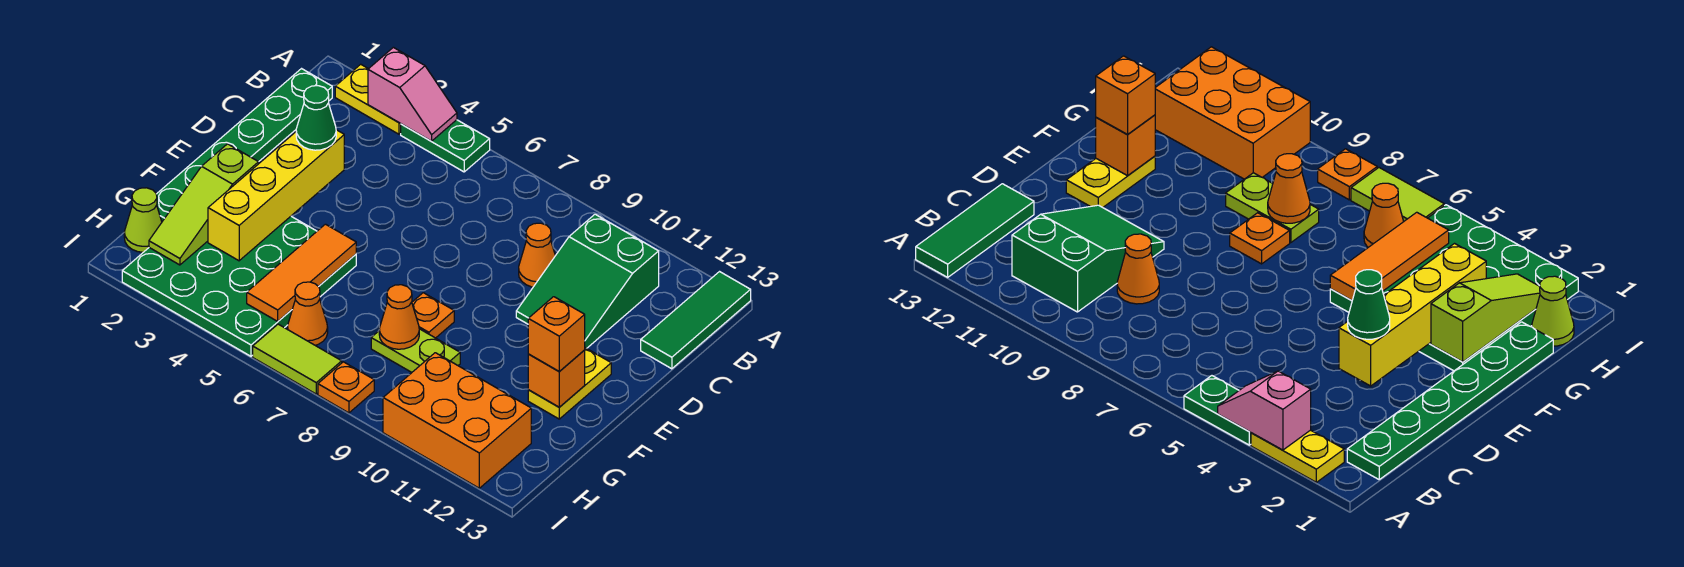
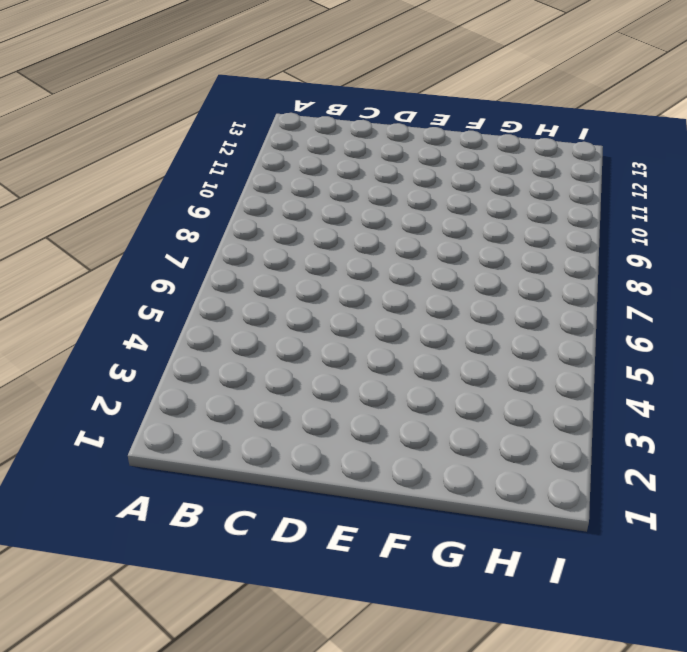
none -> yellow plate A2:A3 level 1
none -> green plate A4:A5 level 1
none -> green tile A13:C13 level 1

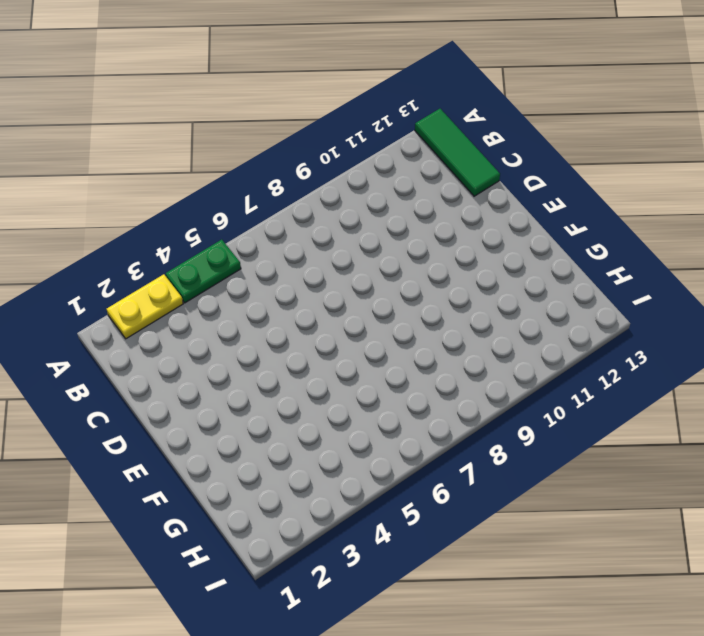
none -> green plate B1:G1 level 1
none -> green slope B10:D11 level 1 top B
none -> orange cone C9 level 1

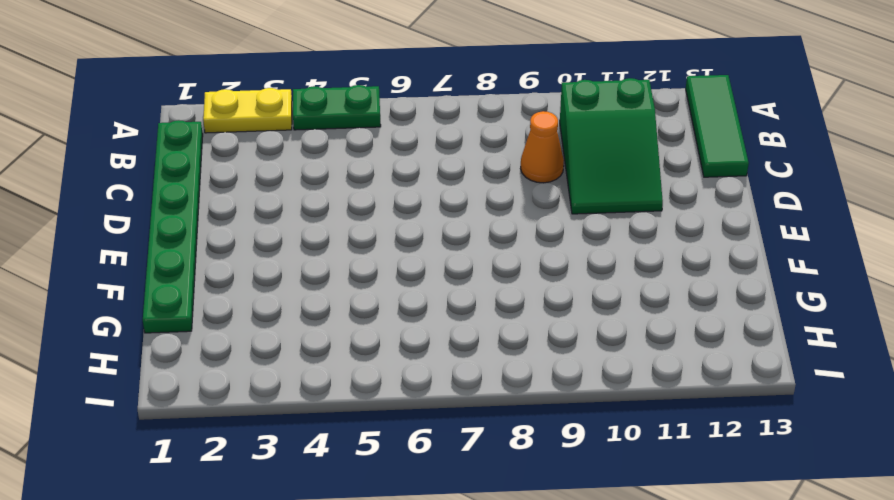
none -> yellow plate E12:F12 level 1
none -> green plate F2:I5 level 1
none -> orange plate F8 level 1

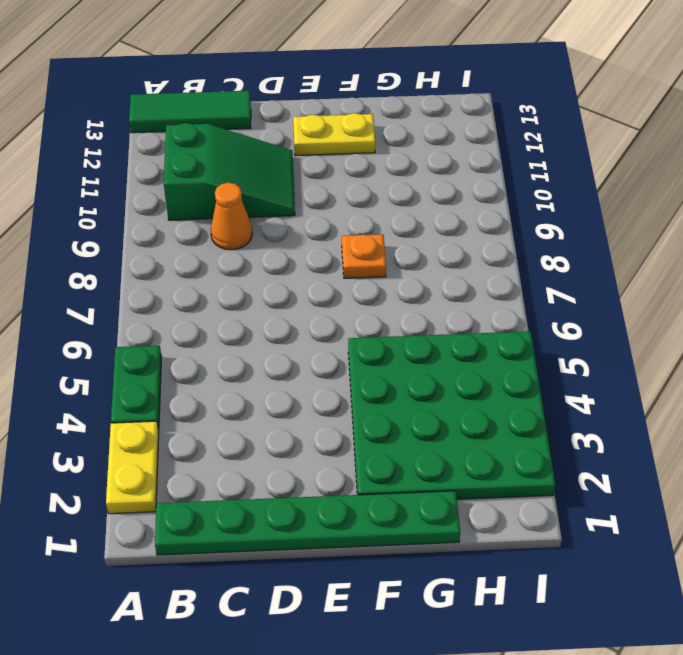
none -> lime plate G8:G9 level 1
none -> lime cone H1 level 1
none -> orange cone H6 level 1

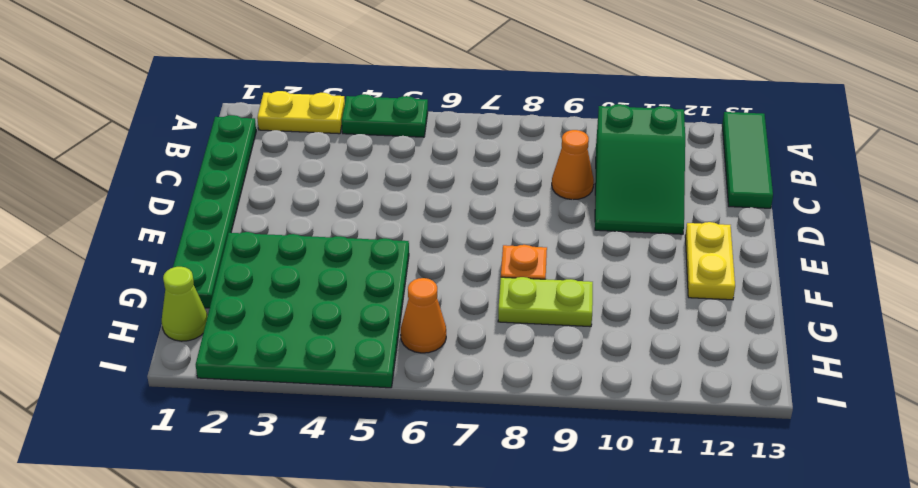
none -> orange brick H10:I12 level 1
none -> lime tile I6:I7 level 1
none -> orange plate I8 level 1

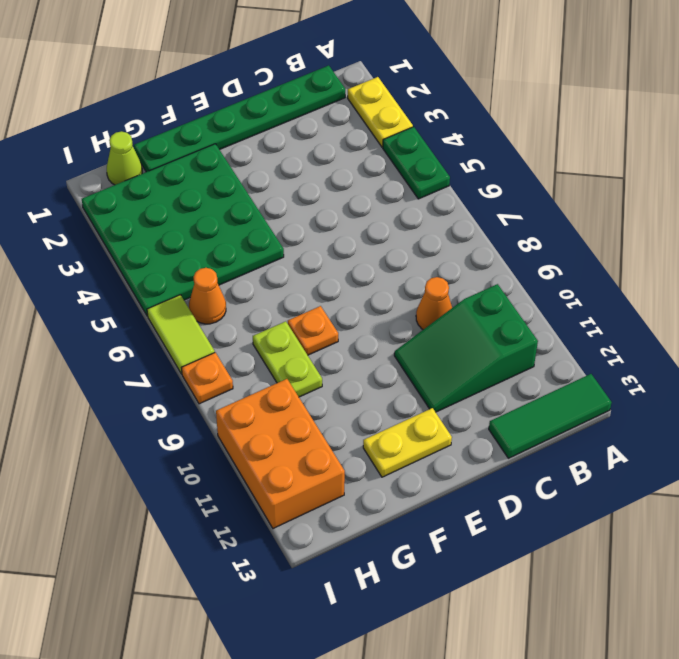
none -> pink slope A3:A4 level 2 top 3
none -> yellow brick D3:G3 level 2
none -> lime slope F2:H2 level 2 top F

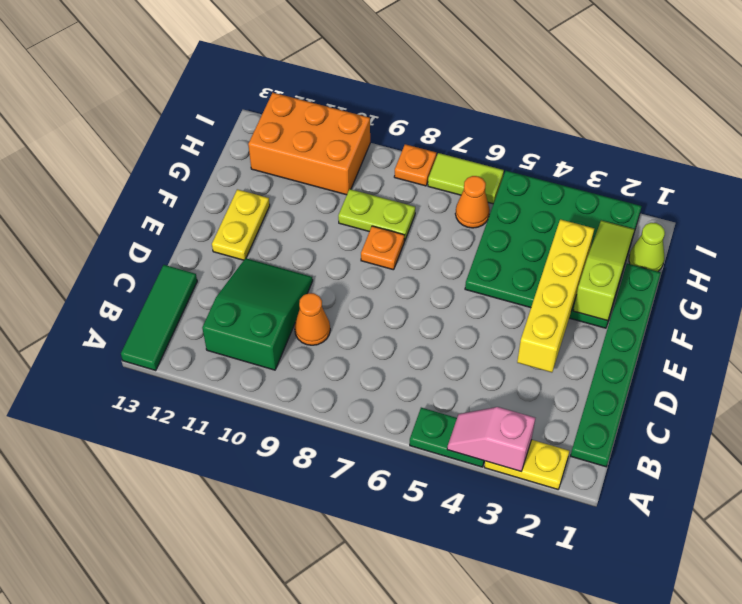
none -> orange tile F5:H5 level 2
none -> orange brick F12 level 2
none -> orange cone G8 level 2

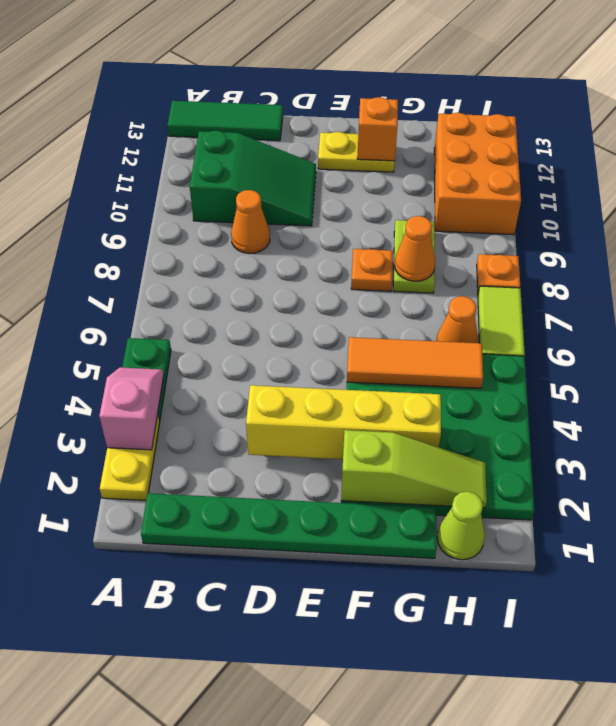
none -> green cone D3 level 3
none -> orange brick F12 level 3

